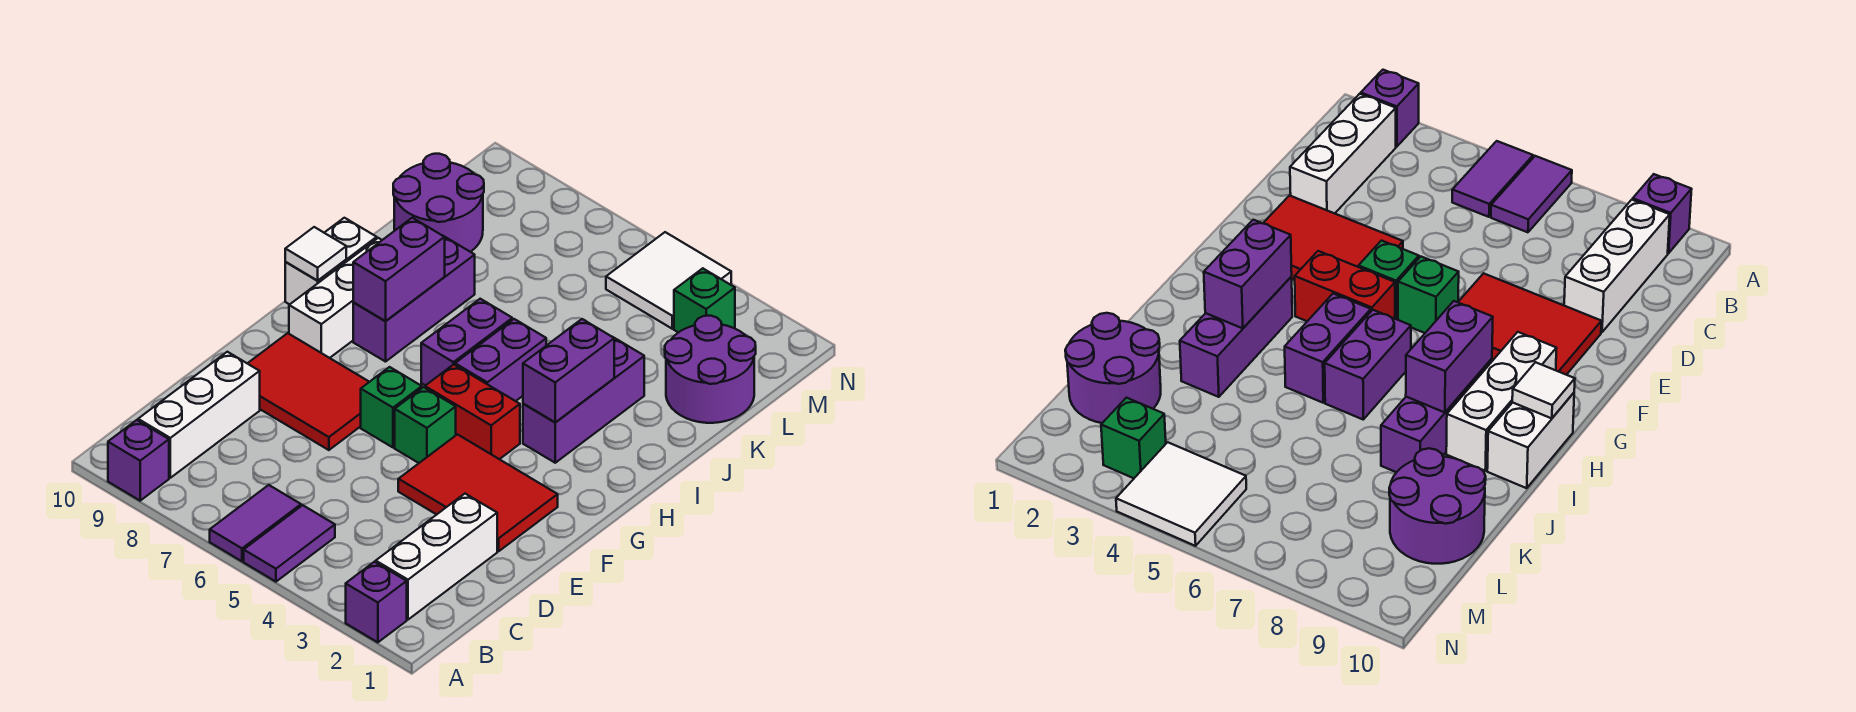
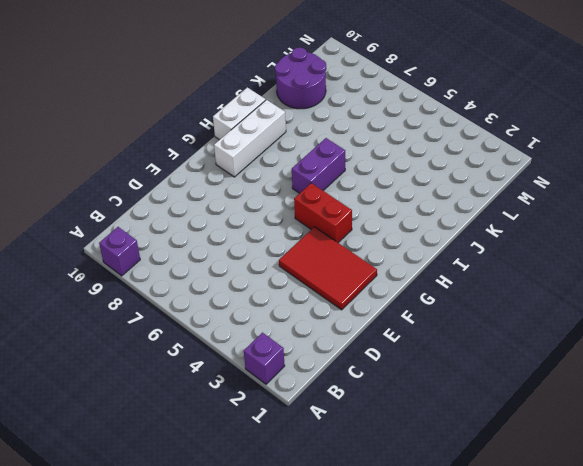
none -> purple tile A5:B5 level 1
none -> purple tile A6:B6 level 1
none -> white brick B2:D2 level 1

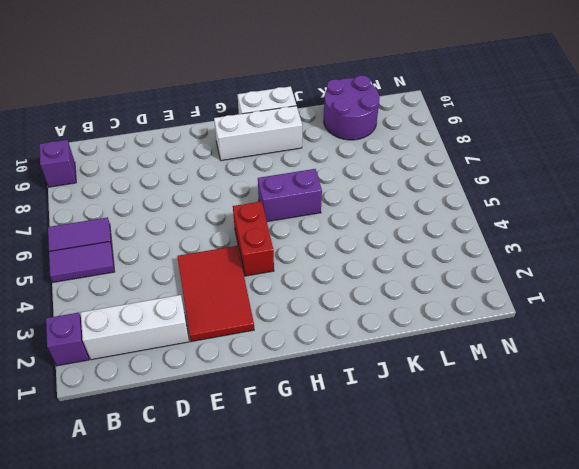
none -> white brick B9:D9 level 1
none -> red tile E7:F9 level 1
none -> green brick F5 level 1

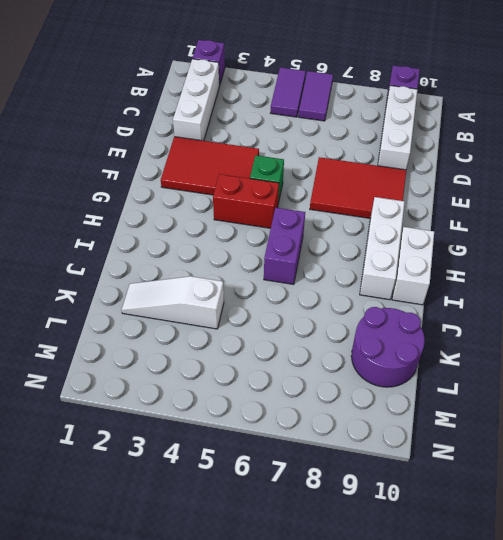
white slope K2:K4 level 1 top 4 -> purple round brick K1:L2 level 1
none -> green brick F6 level 1
none -> purple brick H3:J3 level 1
none -> purple brick H5:I5 level 1

